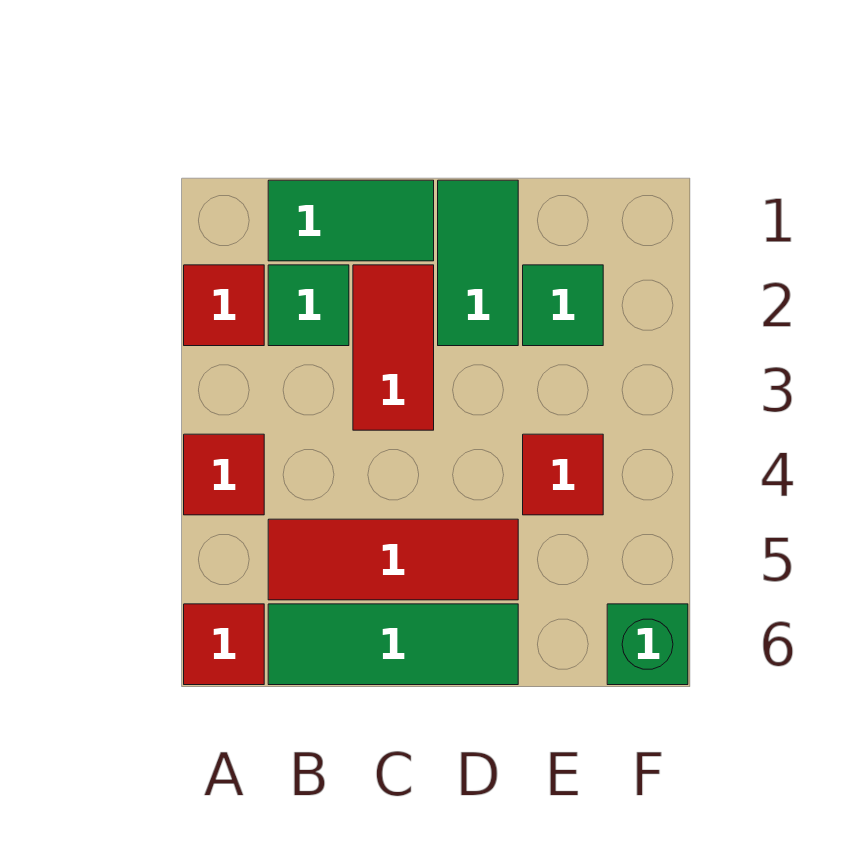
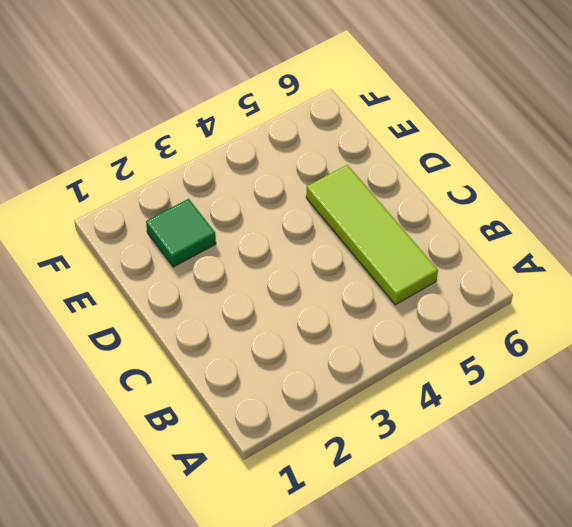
lime tile B5:D5 level 1 -> red tile B5:D5 level 1
none -> red tile A2 level 1
none -> red tile A4 level 1
none -> red tile A6 level 1

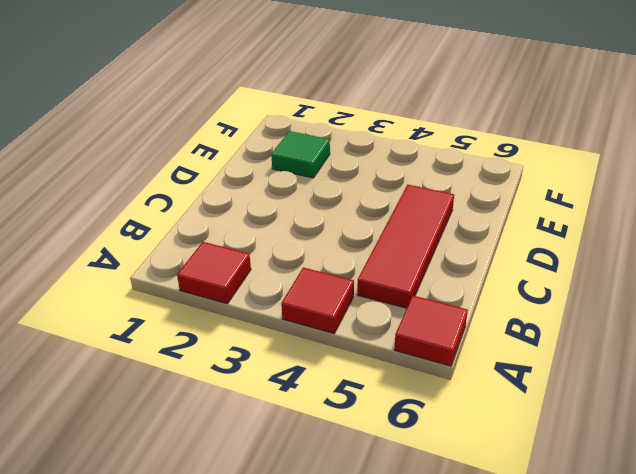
none -> green tile B1:C1 level 1
none -> green tile B2 level 1
none -> green tile B6:D6 level 1

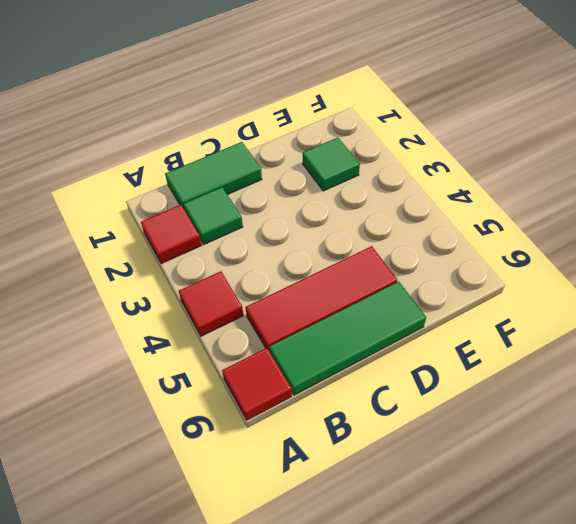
none -> red tile C2:C3 level 1
none -> green tile D1:D2 level 1
none -> red tile E4 level 1

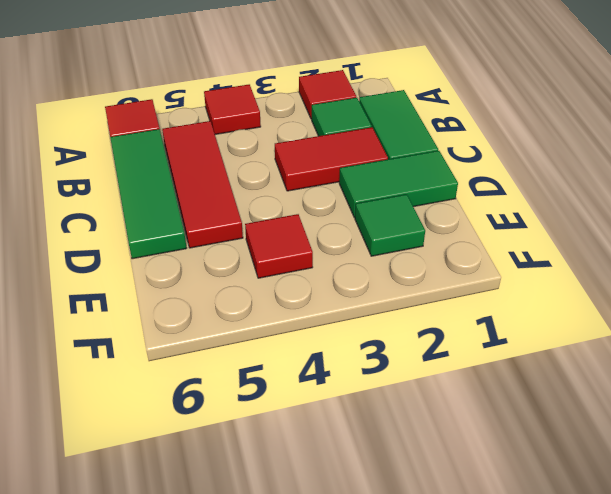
none -> green brick F6 level 1

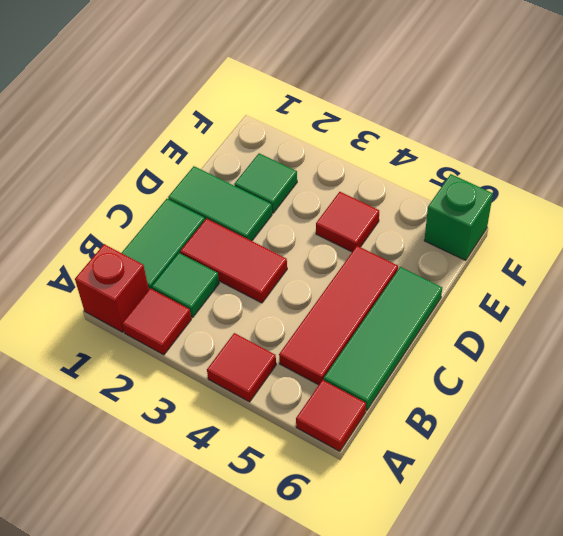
red brick A1 level 1 -> none

